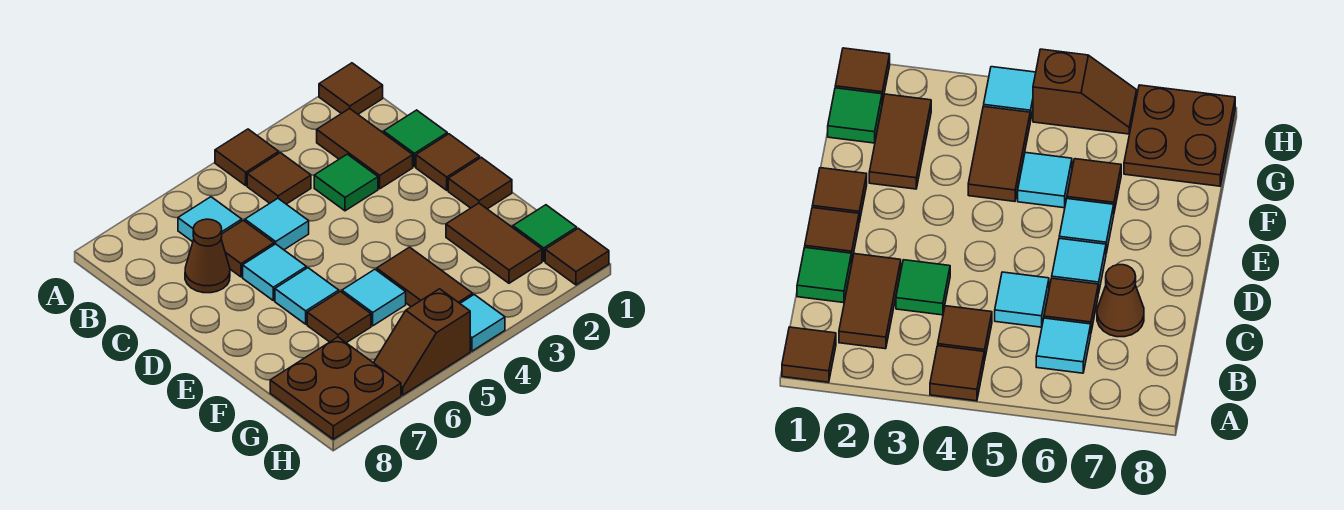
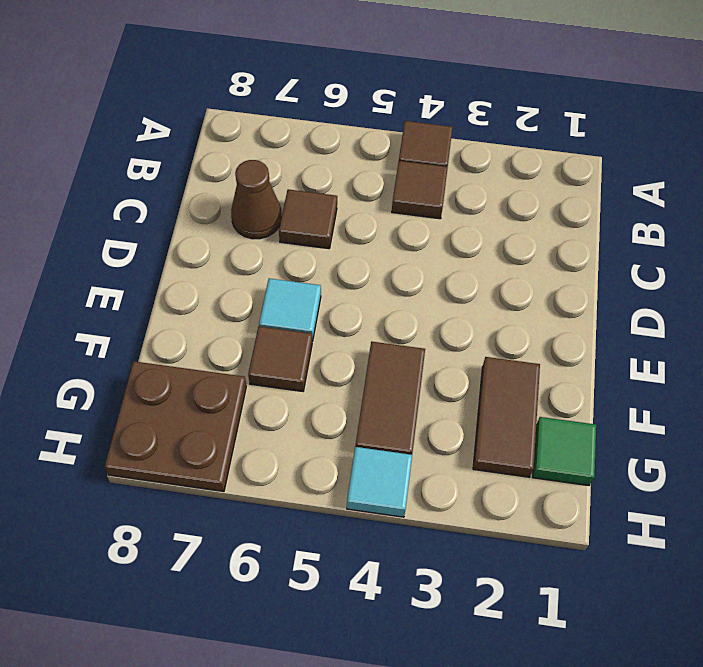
none -> brown tile A1 level 1
none -> brown tile B2:C2 level 1
none -> cyan tile B6 level 1

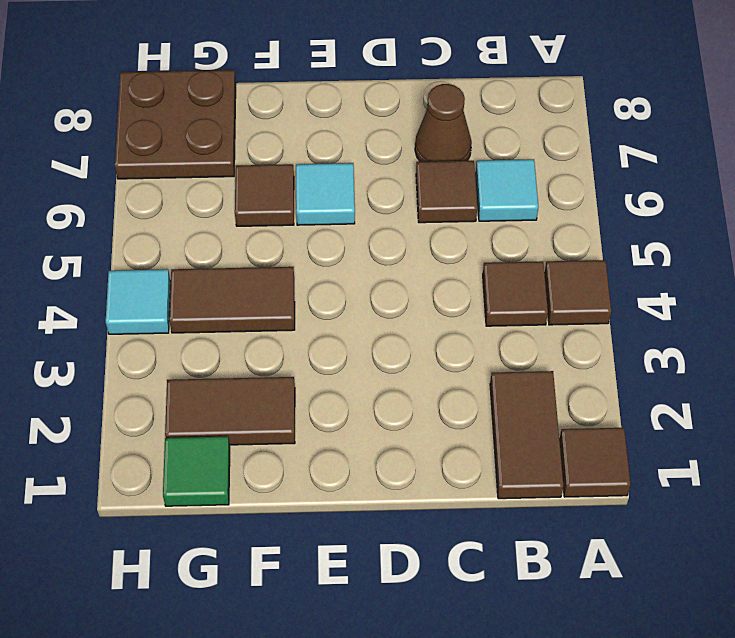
brown tile B1:B2 level 1 -> brown tile B2:C2 level 1
none -> green tile C1 level 1
none -> green tile C3 level 1
none -> cyan tile C5 level 1

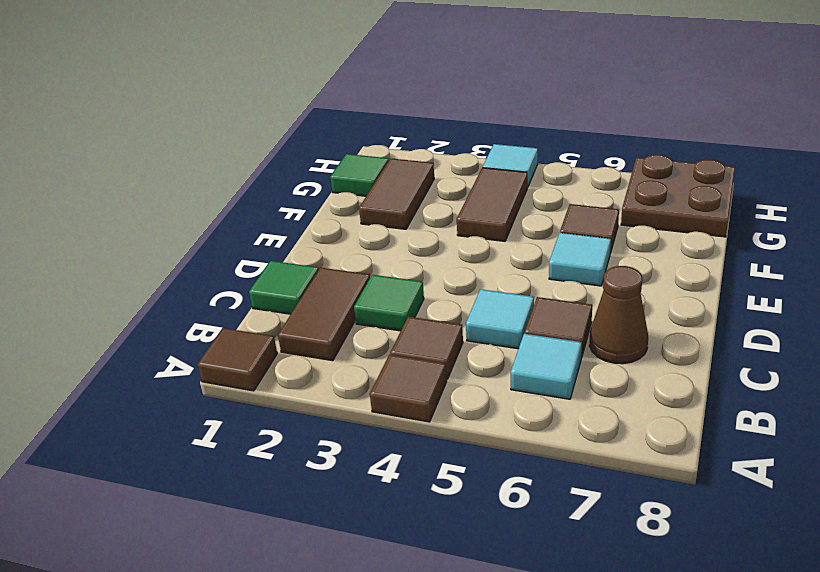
none -> brown tile D1 level 1
none -> cyan tile D6 level 1
none -> brown tile E1 level 1

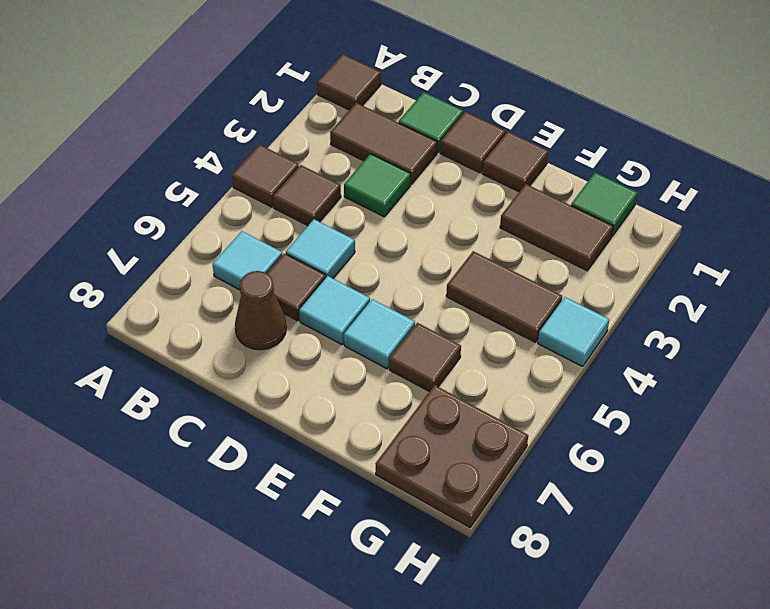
none -> cyan tile F5 level 1
none -> brown tile H1 level 1
none -> brown slope H5:H6 level 1 top 5

